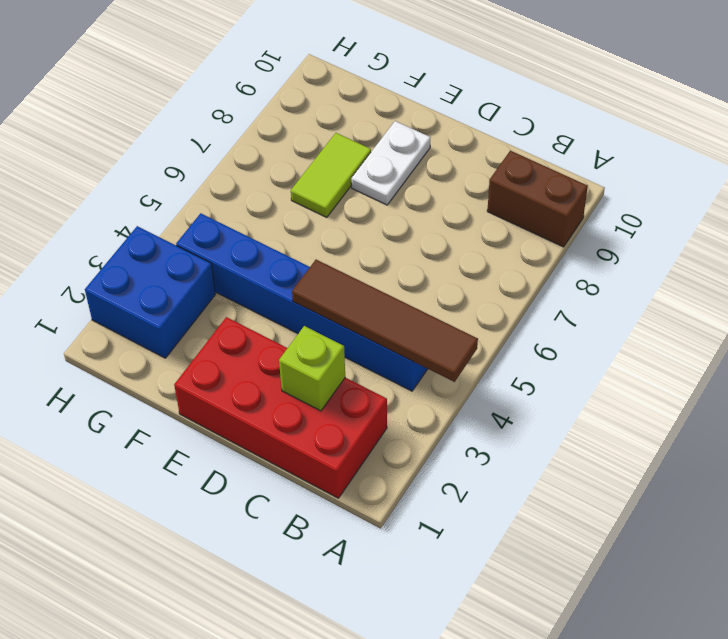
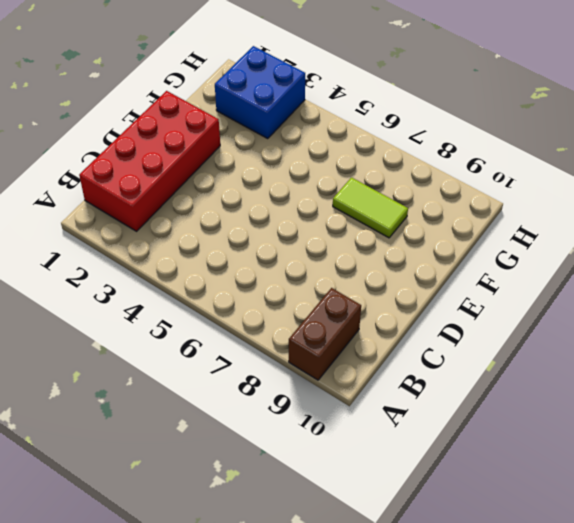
none -> blue brick B4:G4 level 1
none -> white plate E8:E9 level 1

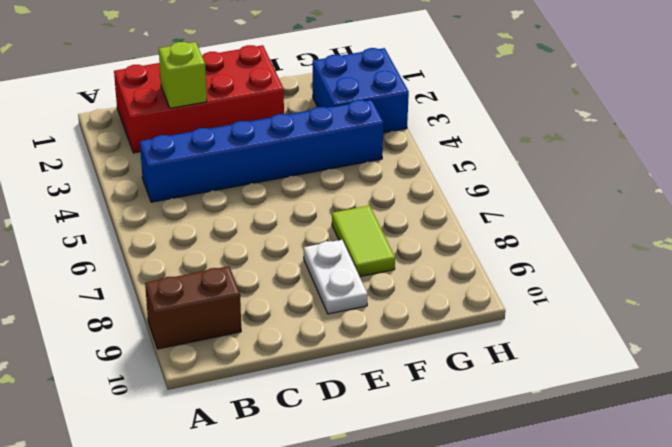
none -> brown tile A4:D4 level 2

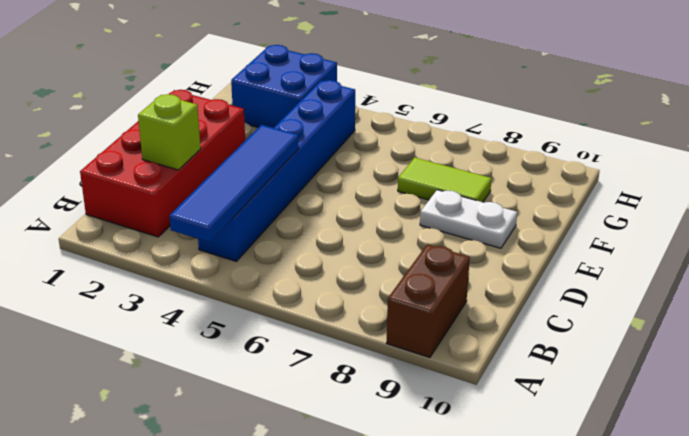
blue tile A4:D4 level 2 -> brown tile A4:D4 level 2

